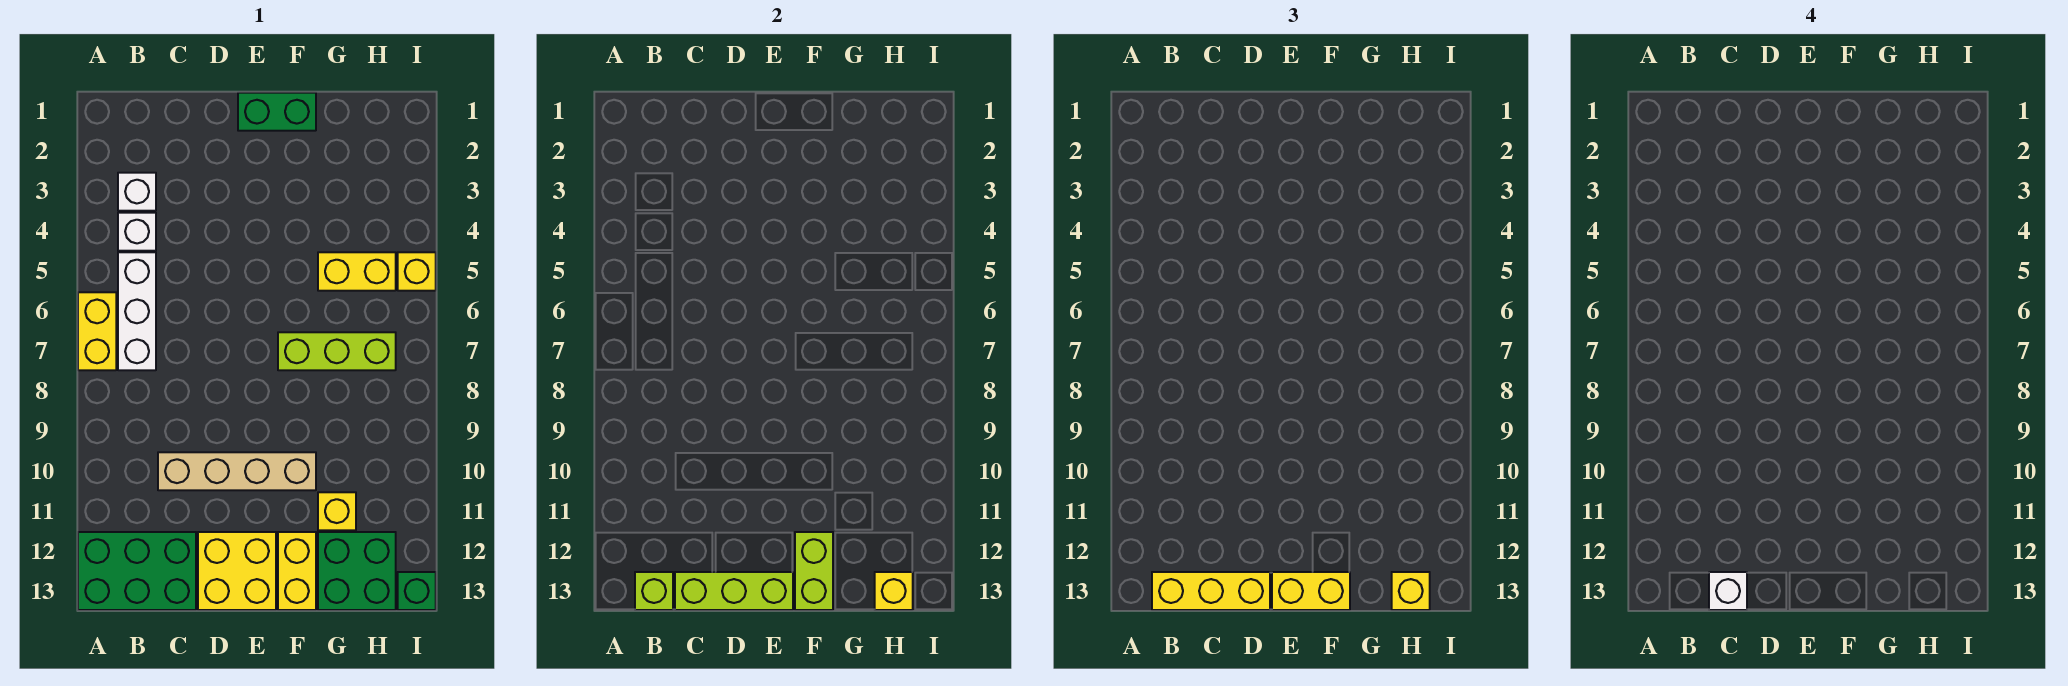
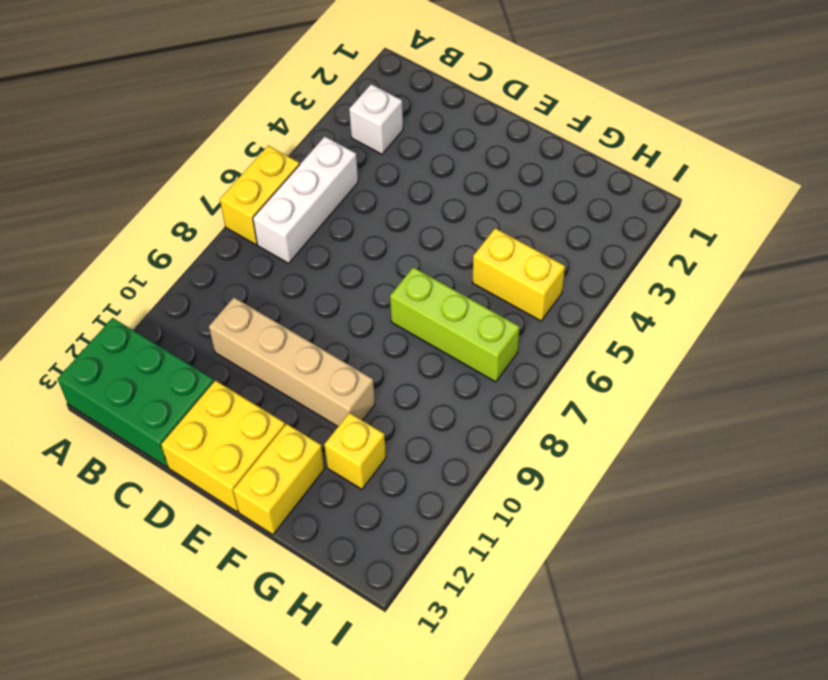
none -> white brick B4 level 1
none -> green brick E1:F1 level 1
none -> green brick G12:H13 level 1

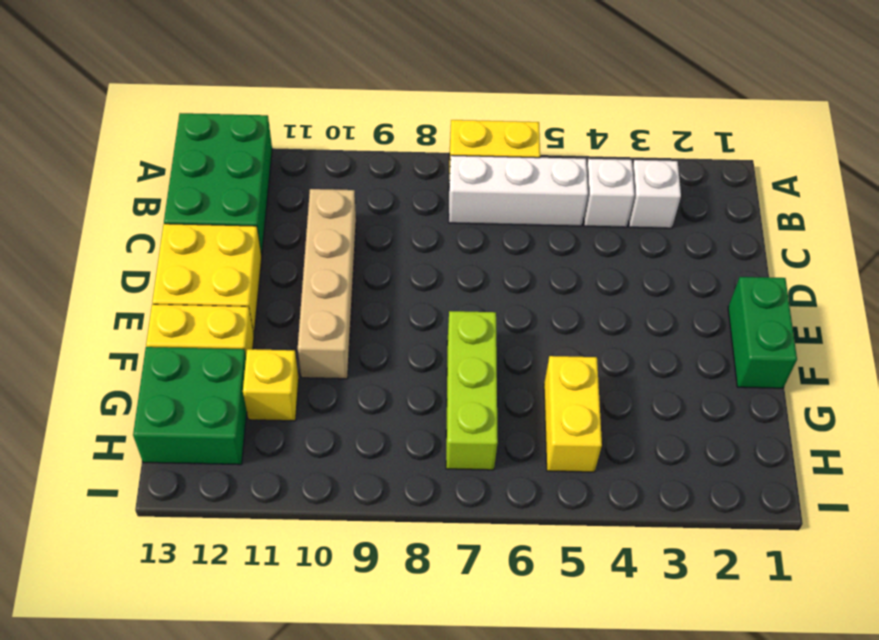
none -> yellow brick I5 level 1
none -> green brick I13 level 1
none -> lime brick B13 level 2

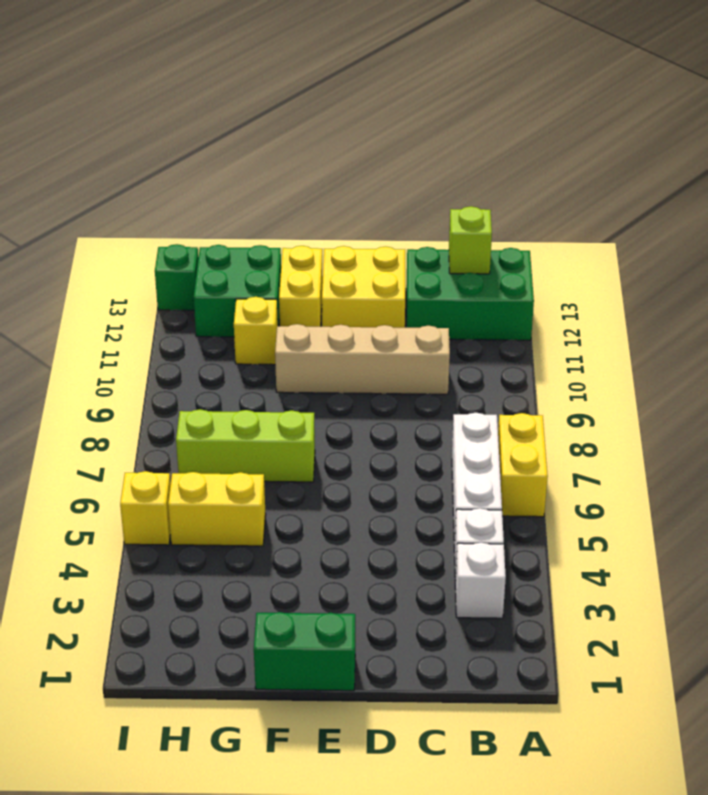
none -> lime brick C13:E13 level 2
none -> lime brick F12:F13 level 2
none -> yellow brick H13 level 2

